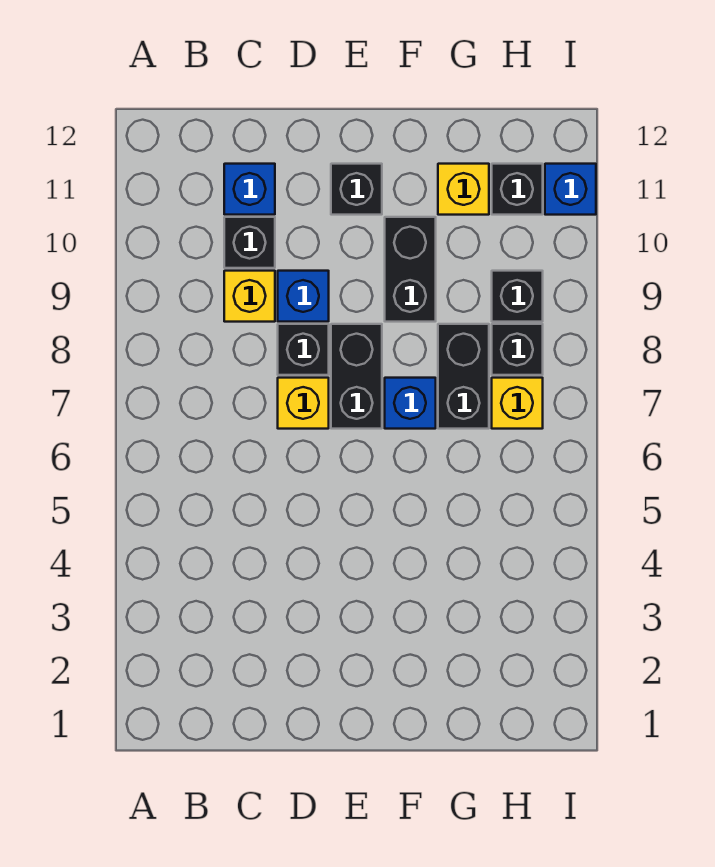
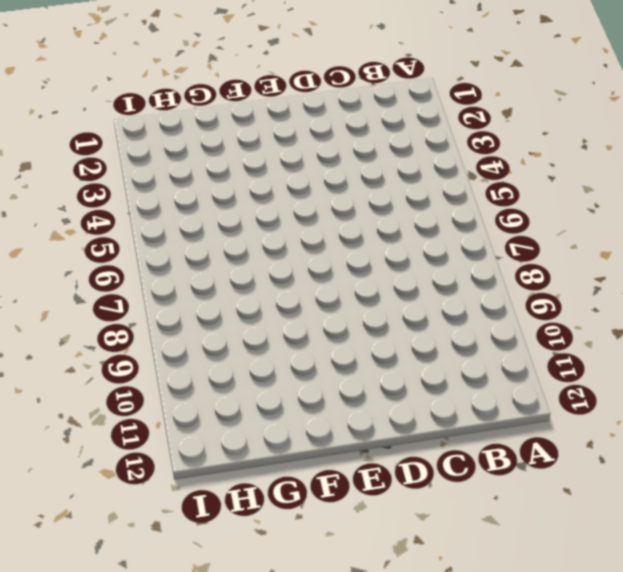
none -> yellow brick C9 level 1
none -> black brick C10 level 1
none -> blue brick C11 level 1

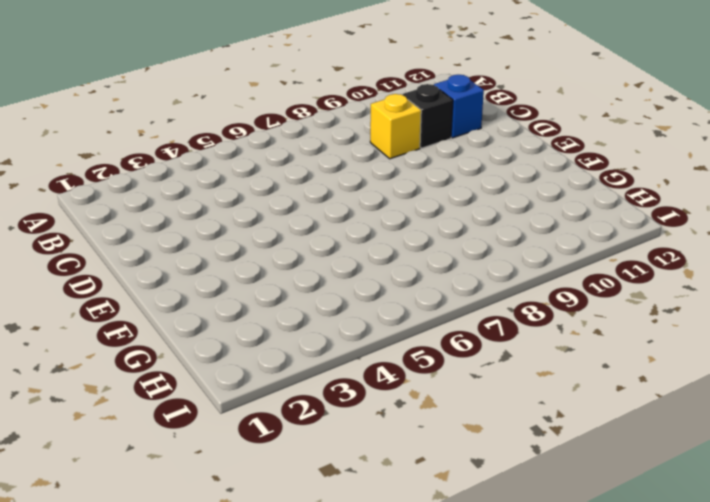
none -> yellow brick D7 level 1
none -> black brick D8 level 1
none -> blue brick D9 level 1

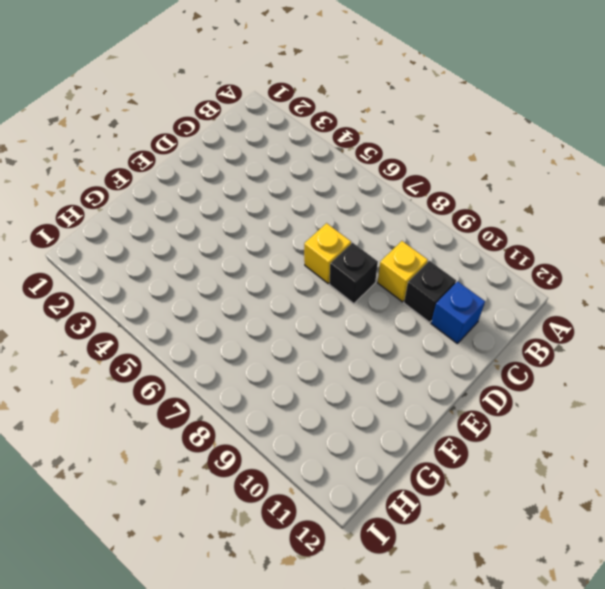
none -> blue brick D9 level 1
none -> black brick E7:E8 level 1
none -> black brick E11 level 1

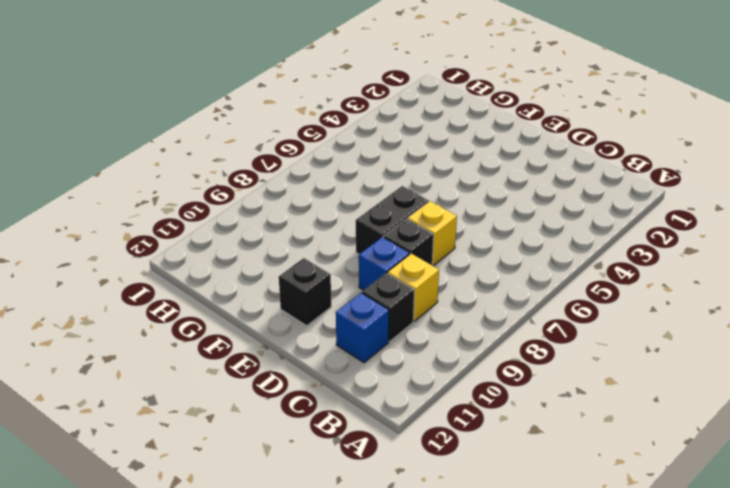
none -> blue brick F7 level 1
none -> black brick F9:F10 level 1
none -> black brick G7:G8 level 1

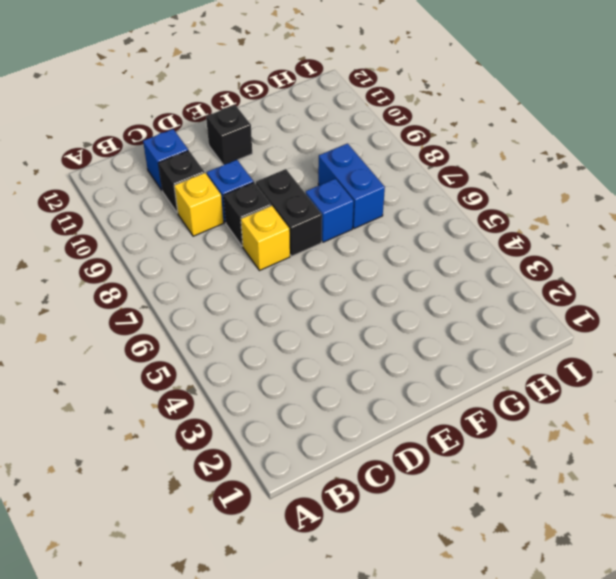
blue brick G7:G8 level 1 -> black brick G7:G8 level 1
none -> black brick F9:F10 level 1
none -> yellow brick G11 level 1
none -> yellow brick H7 level 1

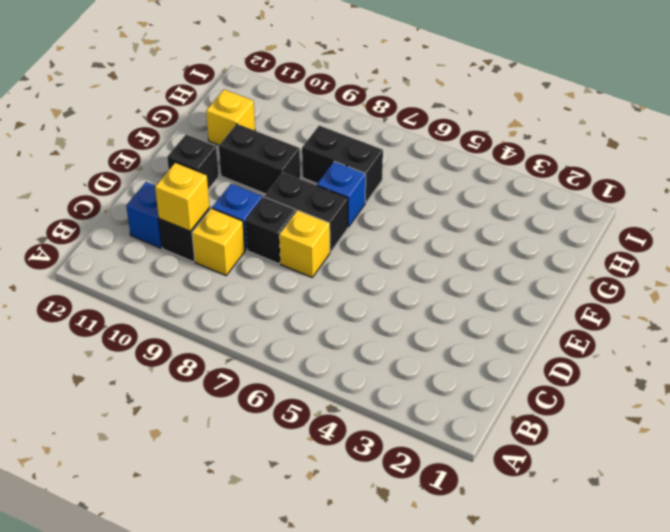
yellow brick C10 level 2 -> yellow brick H7 level 1
none -> black brick H8 level 1
none -> black brick H9 level 1
none -> black brick H11 level 1

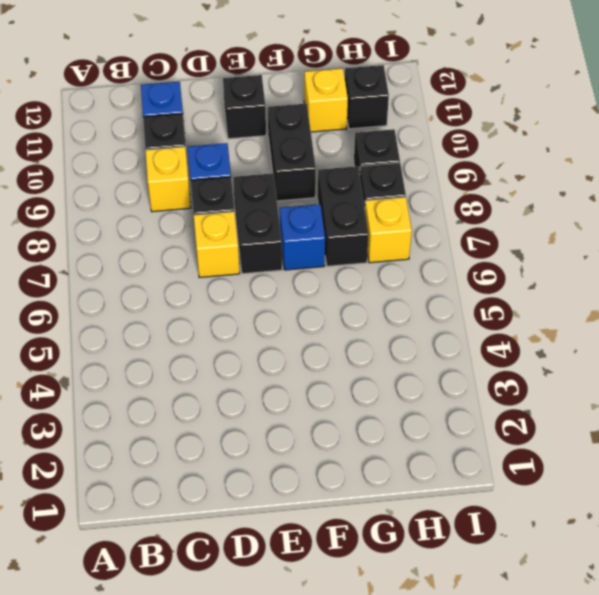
none -> blue brick I11 level 1

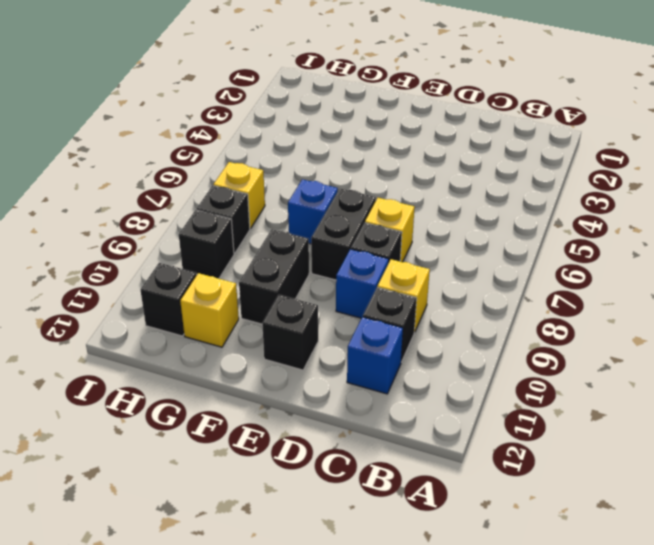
none -> black brick G7:G8 level 1
none -> blue brick I11 level 1

